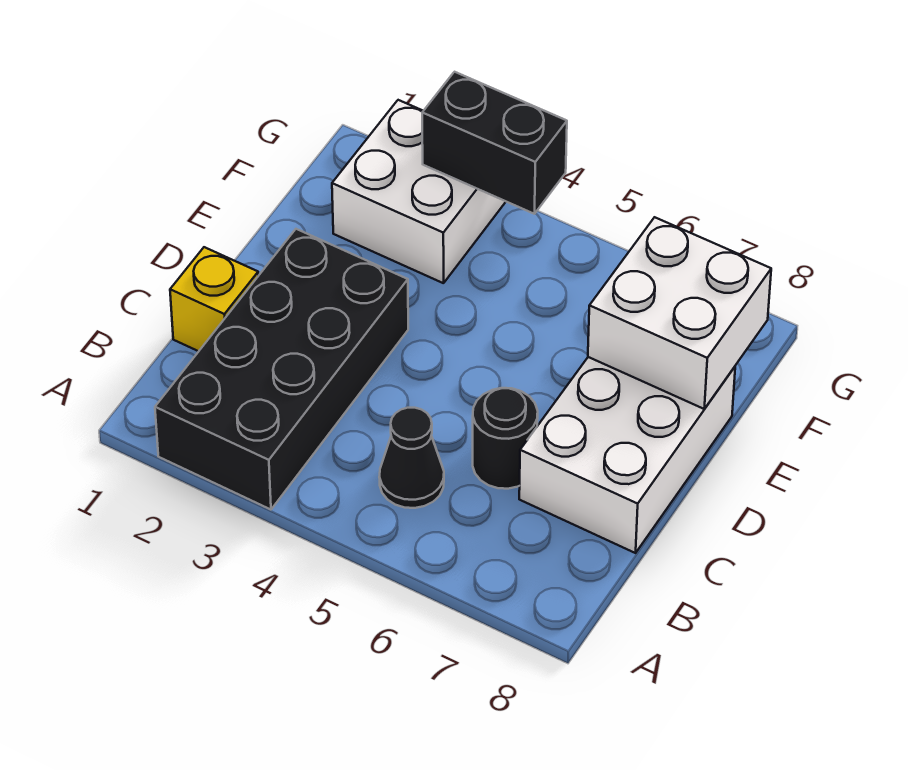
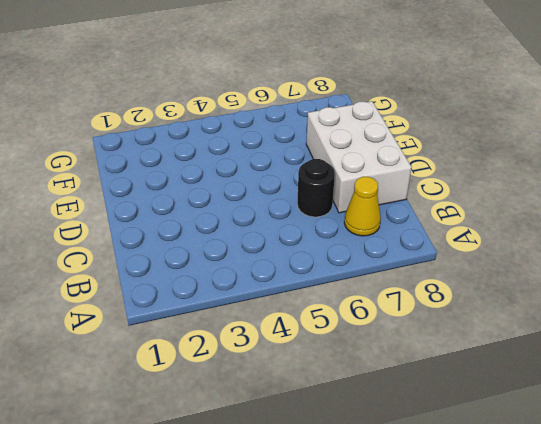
yellow cone B7 level 1 -> none
none -> black brick A2:D3 level 1
none -> black cone B5 level 1

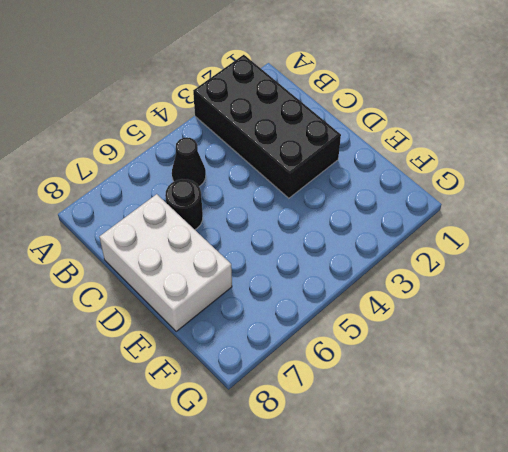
none -> yellow brick C1 level 1
none -> white brick F2:G3 level 1

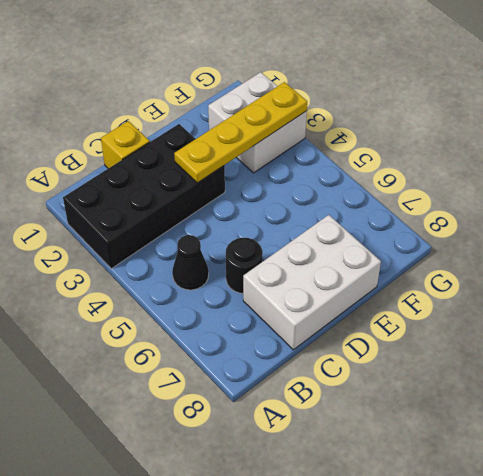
yellow plate D3:G3 level 2 -> black brick G3:G4 level 2
none -> white brick E7:F8 level 2

